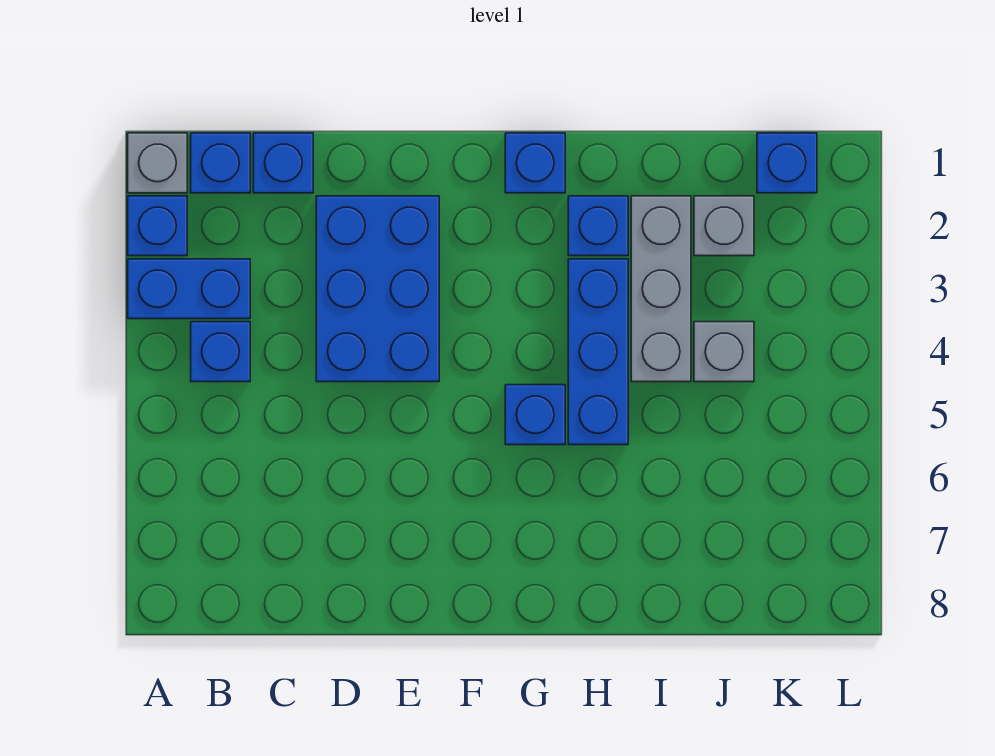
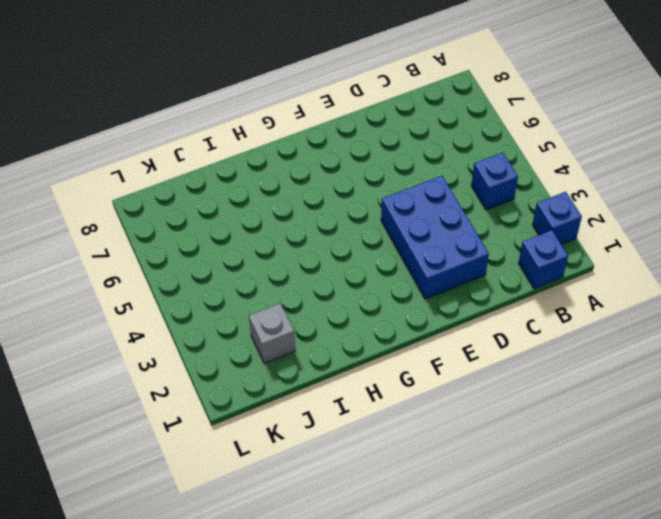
none -> grey brick A1 level 1
none -> blue brick A3:B3 level 1
none -> blue brick C1 level 1

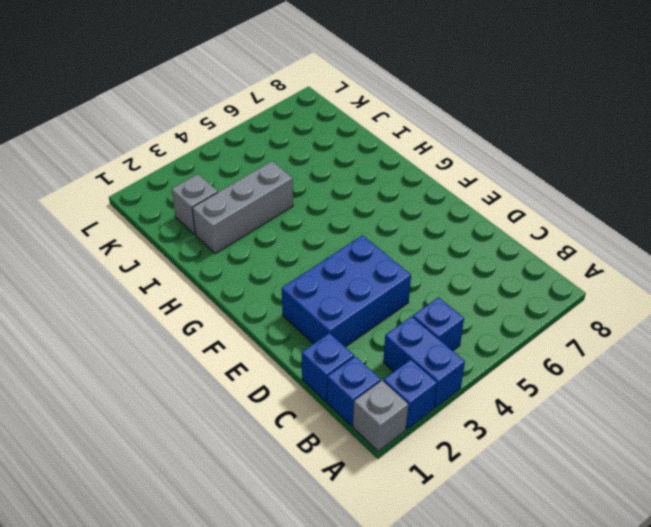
none -> blue brick G1 level 1
none -> blue brick G5 level 1
none -> blue brick H2 level 1

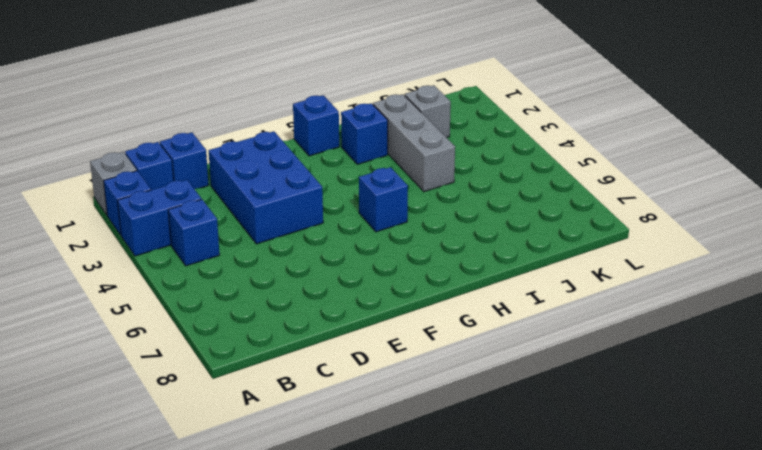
none -> blue brick H3:H5 level 1
none -> grey brick J4 level 1
none -> blue brick K1 level 1

